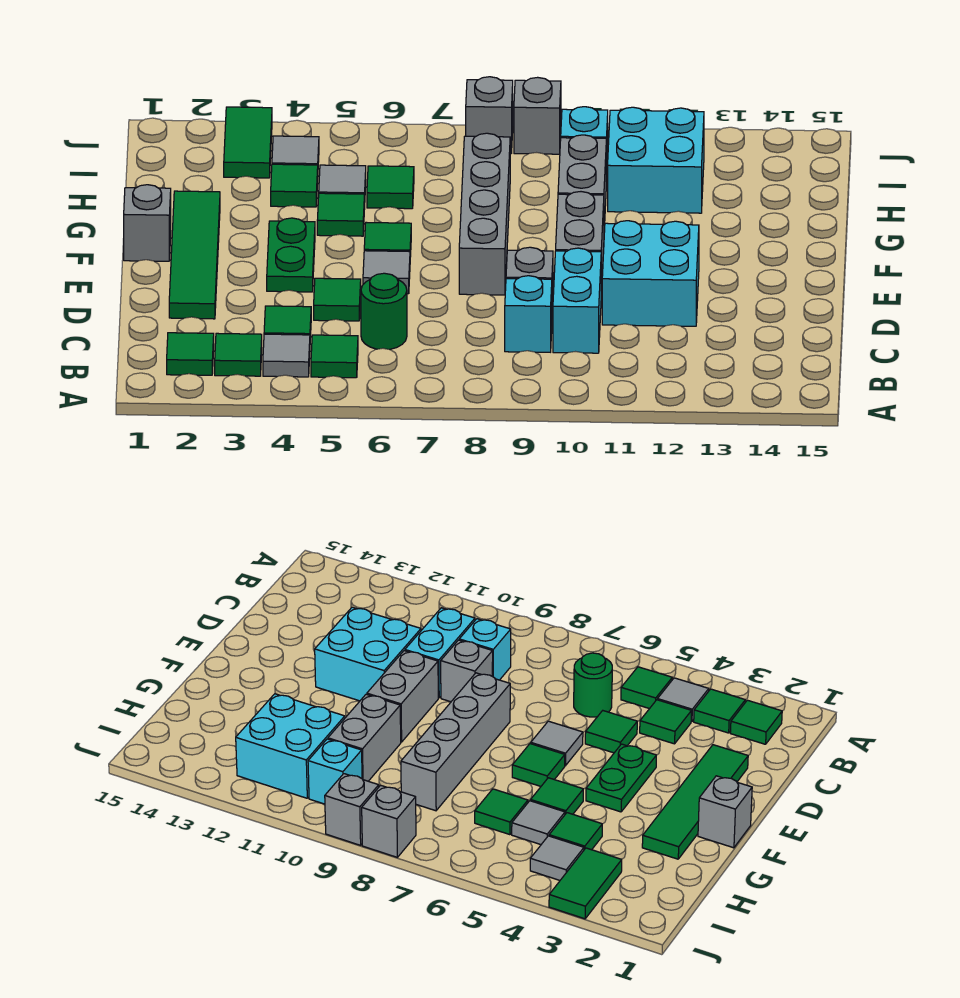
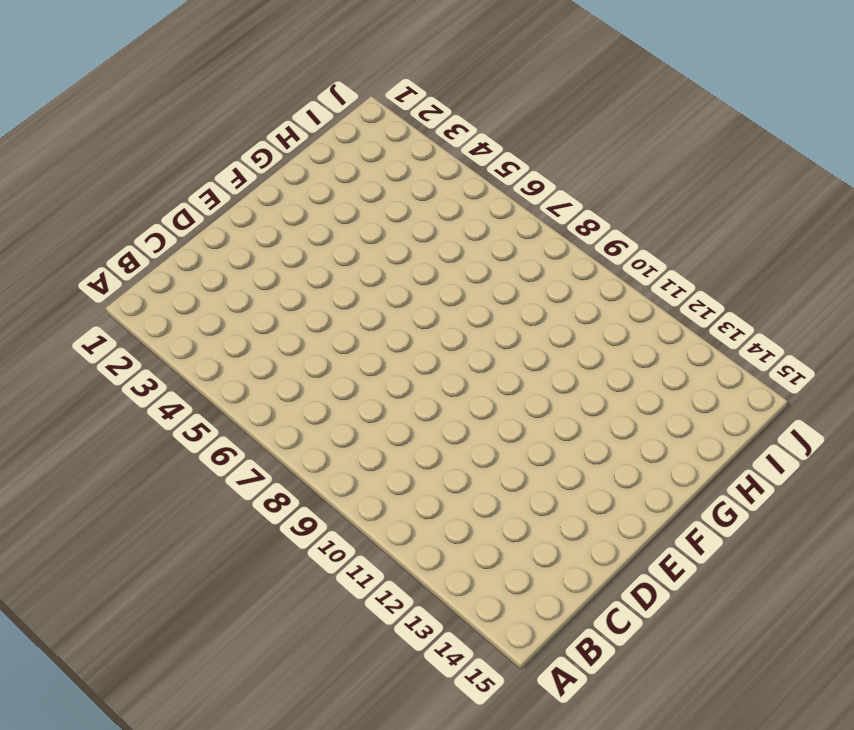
none -> green tile B2 level 1
none -> green tile B3 level 1
none -> grey tile B4 level 1

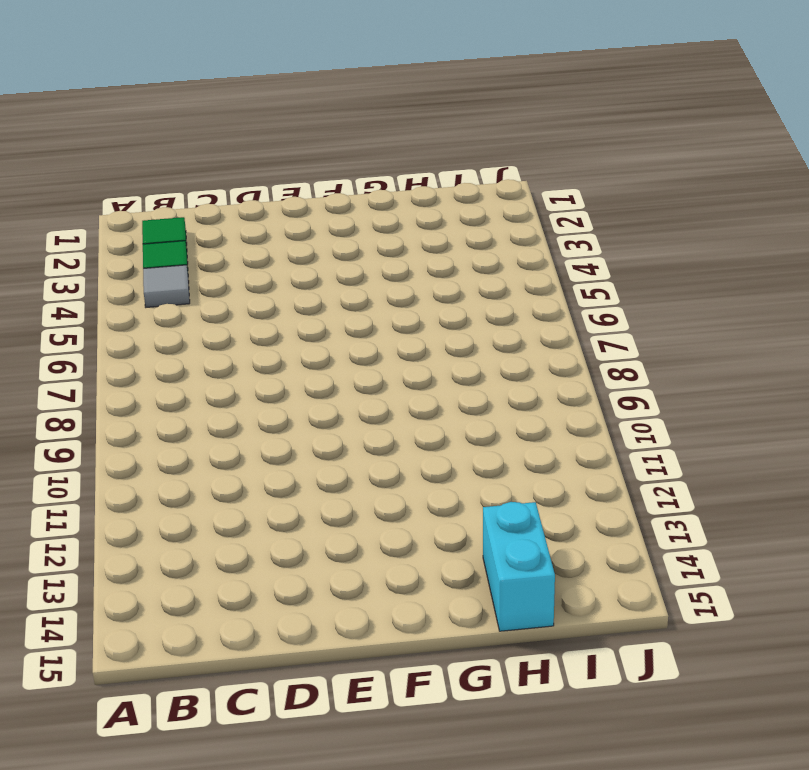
cyan brick H14:H15 level 1 -> cyan brick C10:D10 level 1
none -> green tile B5 level 1
none -> green tile C4 level 1
none -> green round brick C6 level 1

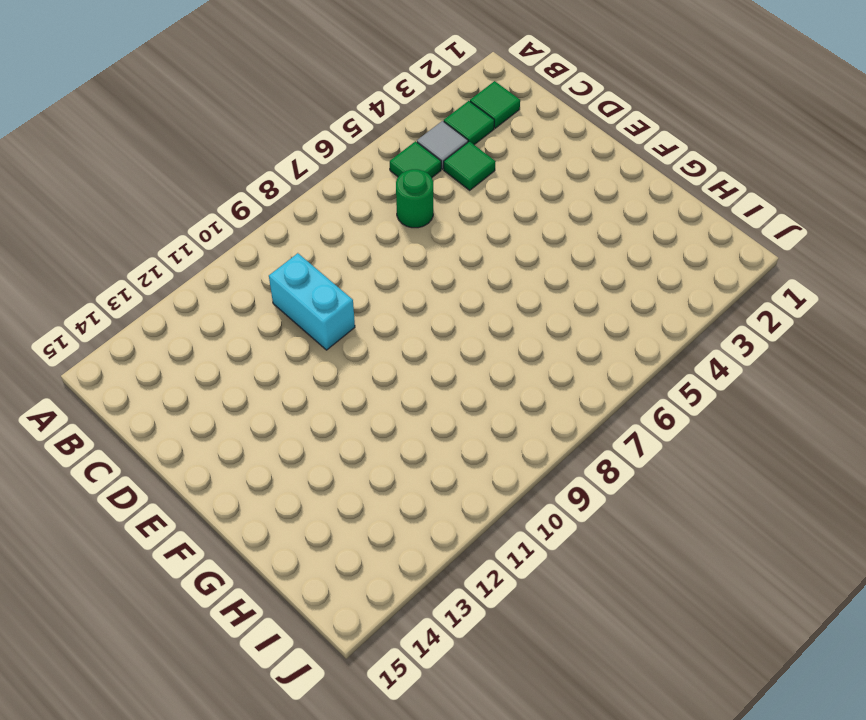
none -> cyan brick C9 level 1
none -> green tile D2:G2 level 1
none -> green tile D5 level 1

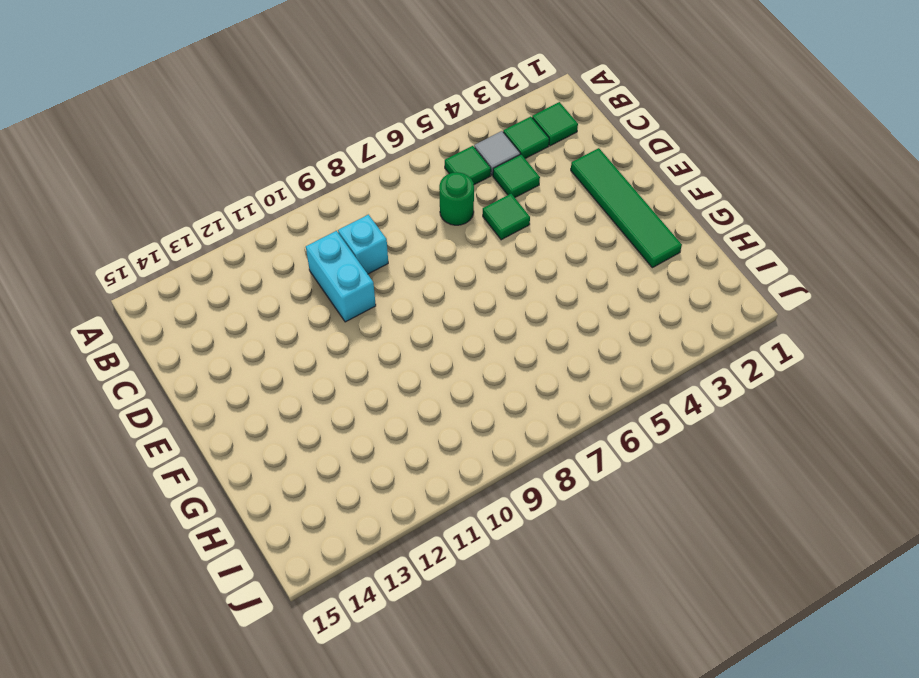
none -> grey brick D9 level 1
none -> cyan brick D11:E12 level 1
none -> green plate E4:F4 level 1

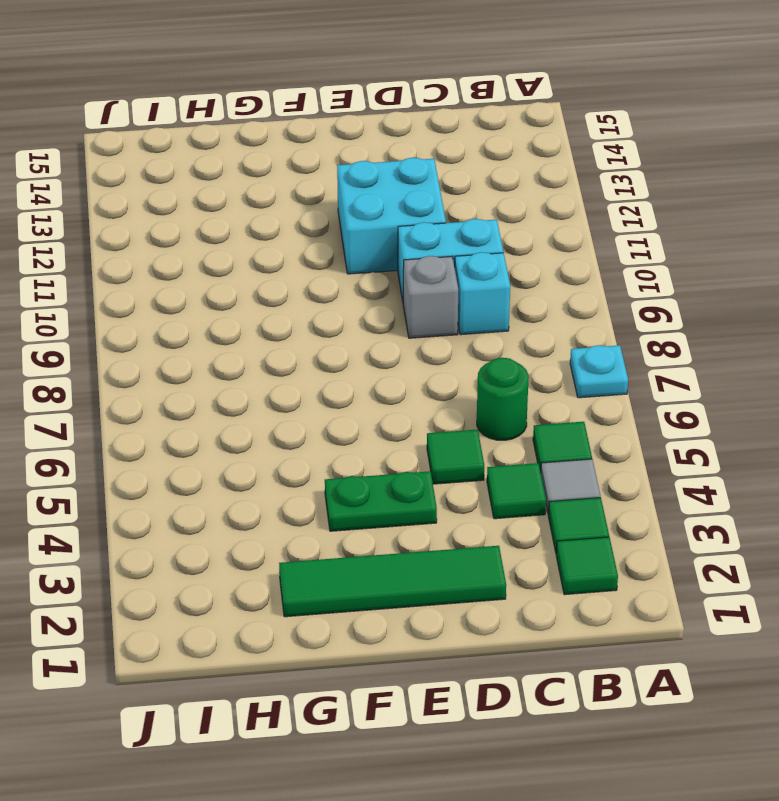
cyan plate A7 level 1 -> none
none -> grey tile E6 level 1
none -> grey brick E8:H8 level 1
none -> grey brick E10:F10 level 1

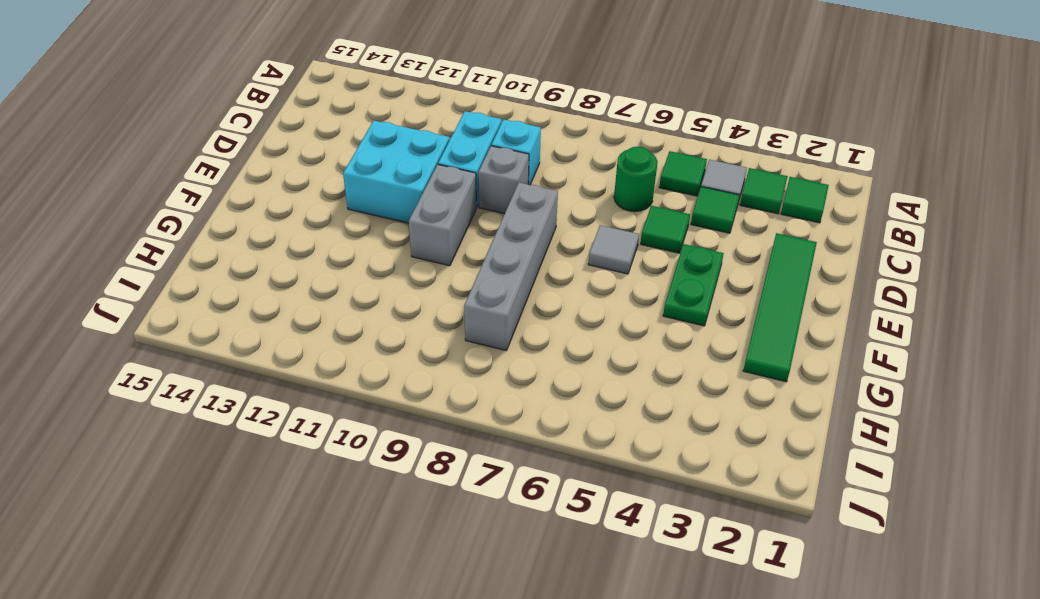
none -> grey brick F1 level 1
none -> green tile F6 level 1
none -> green tile G5 level 1

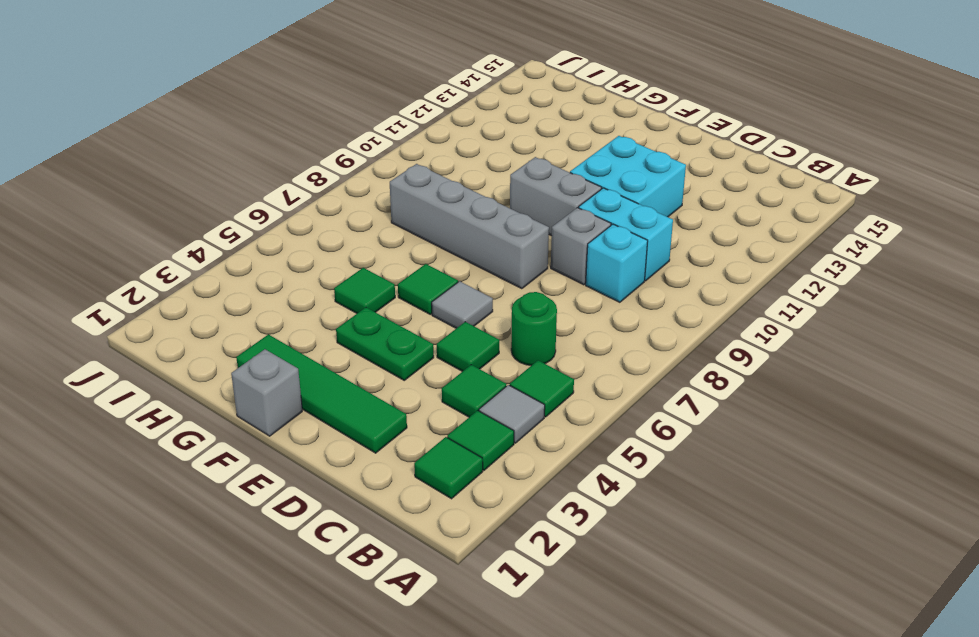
none -> grey brick G10:H10 level 1
none -> green tile H4 level 1
none -> grey tile H5 level 1

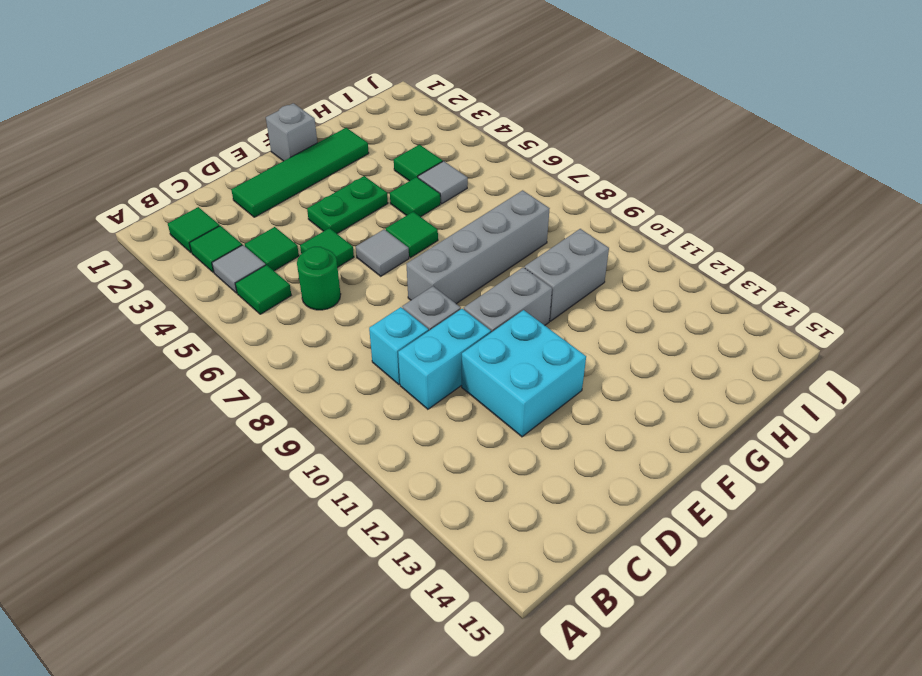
none -> green tile H6 level 1
none -> cyan brick H11:I12 level 1
none -> green tile I3:J3 level 1

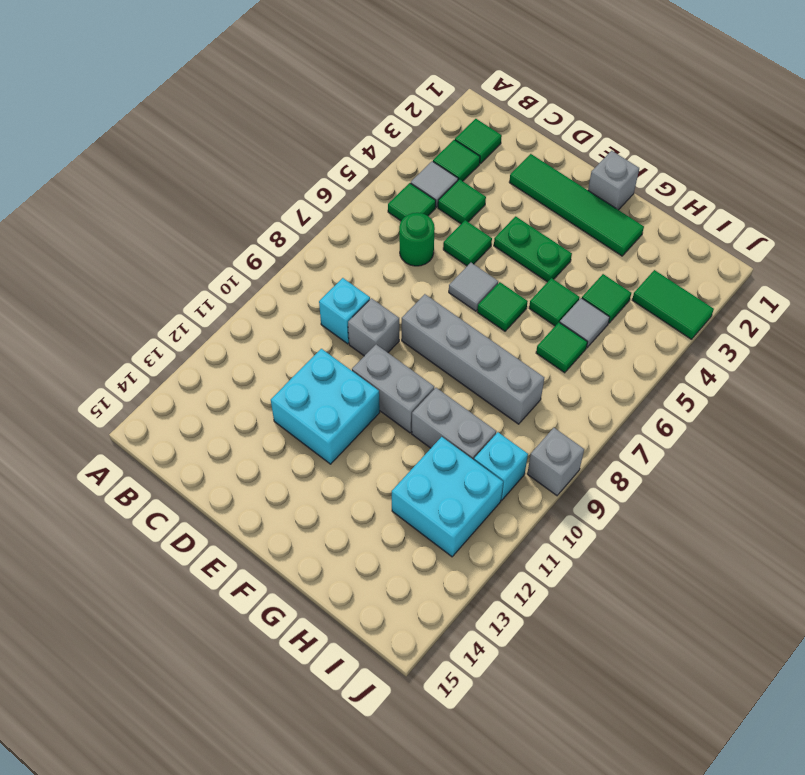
none -> cyan brick C10:D10 level 1
none -> grey tile I4 level 1
none -> grey brick J8 level 1

